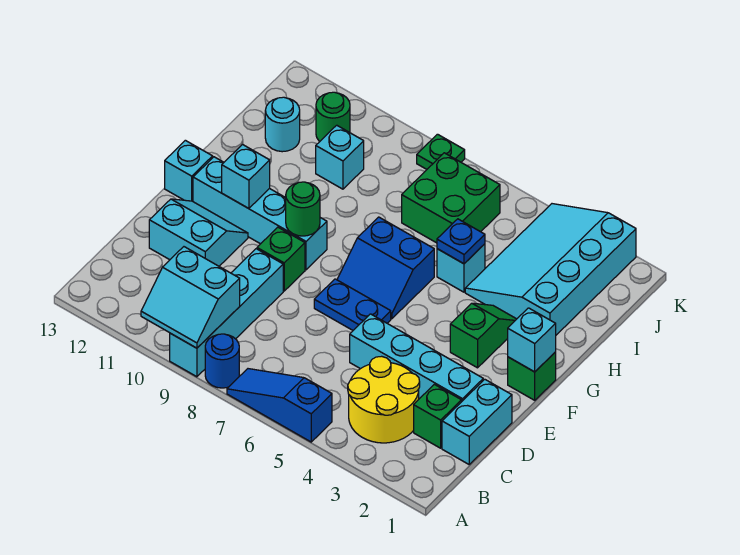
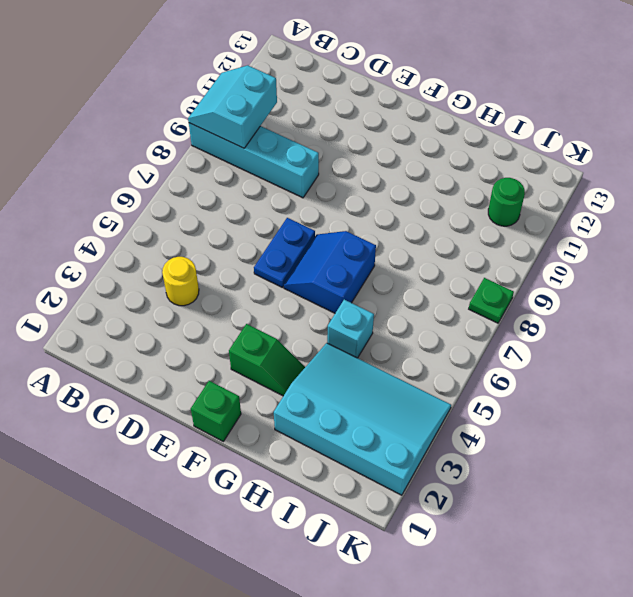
yellow round brick C4 level 1 -> yellow round brick B3:C4 level 1
none -> blue slope A5:A7 level 1 top 5
none -> blue round brick A8 level 1
none -> cyan brick C1:D1 level 1

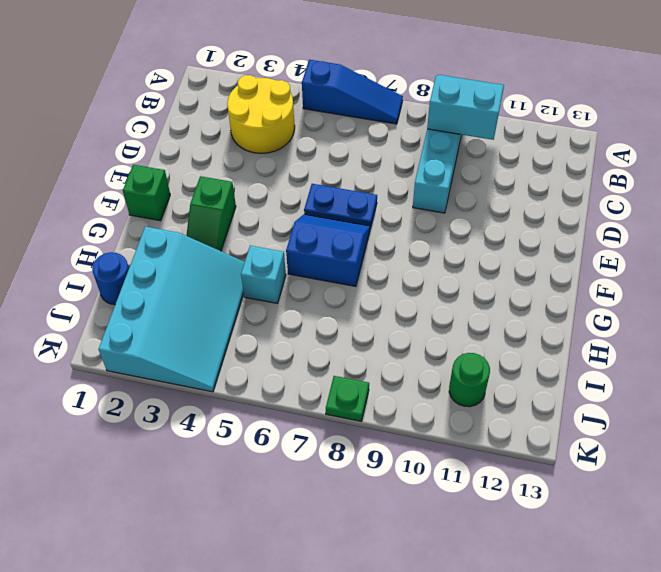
blue round brick I1 level 1 -> blue round brick A8 level 1
none -> cyan brick C1:D1 level 1
none -> green brick C2 level 1
none -> cyan brick D2:D5 level 1

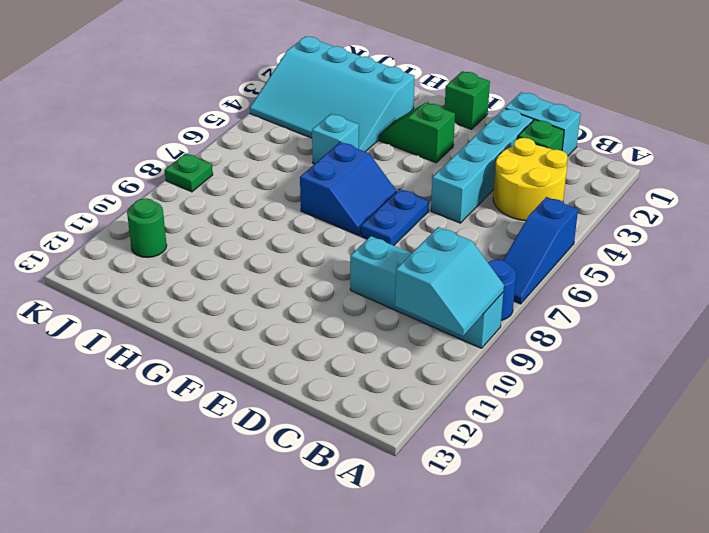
none -> cyan slope D11:E12 level 1 top D
none -> green brick E9 level 1
none -> cyan brick F9:F12 level 1

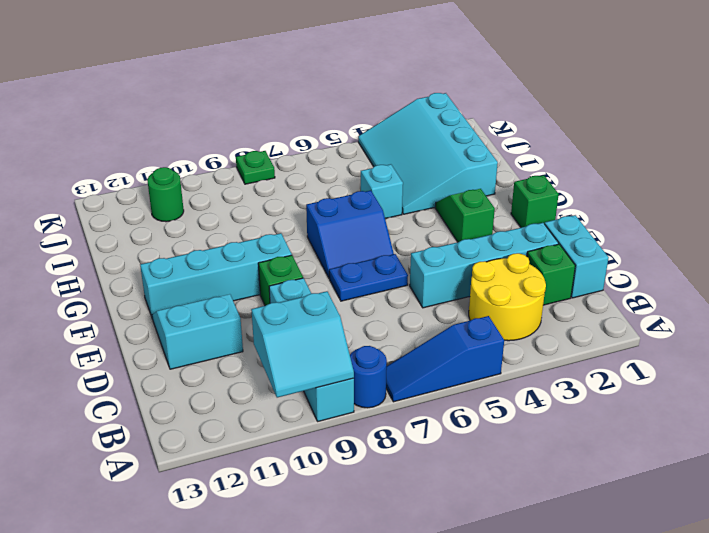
none -> cyan brick F13 level 1
none -> green brick I6:J7 level 1
none -> cyan brick I10 level 1

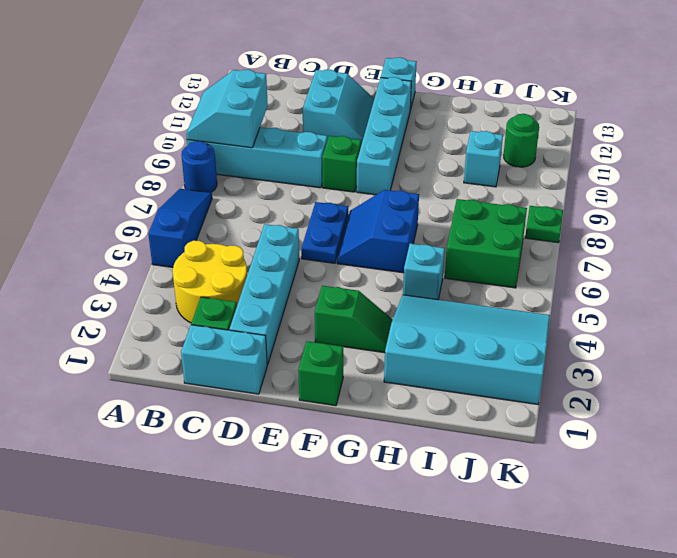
none -> cyan round brick I12 level 1
none -> cyan brick F1 level 2
none -> green round brick F9 level 2

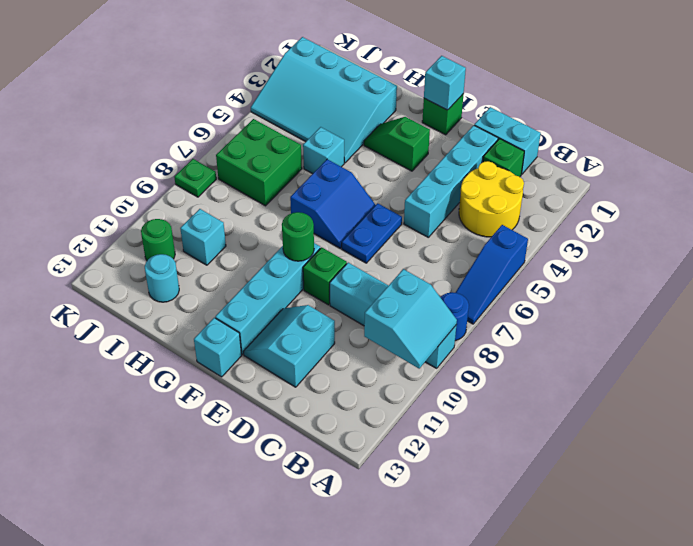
none -> cyan brick F11 level 2
none -> blue plate H5 level 2

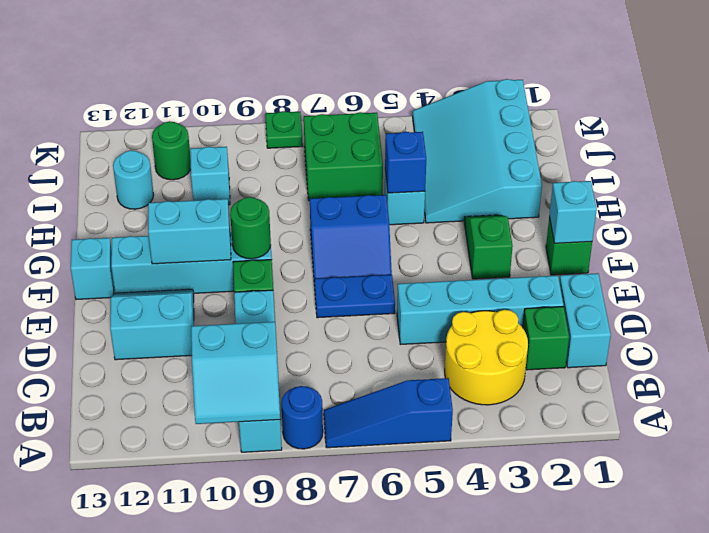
cyan brick F10:F11 level 2 -> cyan brick F11 level 2
blue brick H5 level 2 -> blue plate H5 level 2

